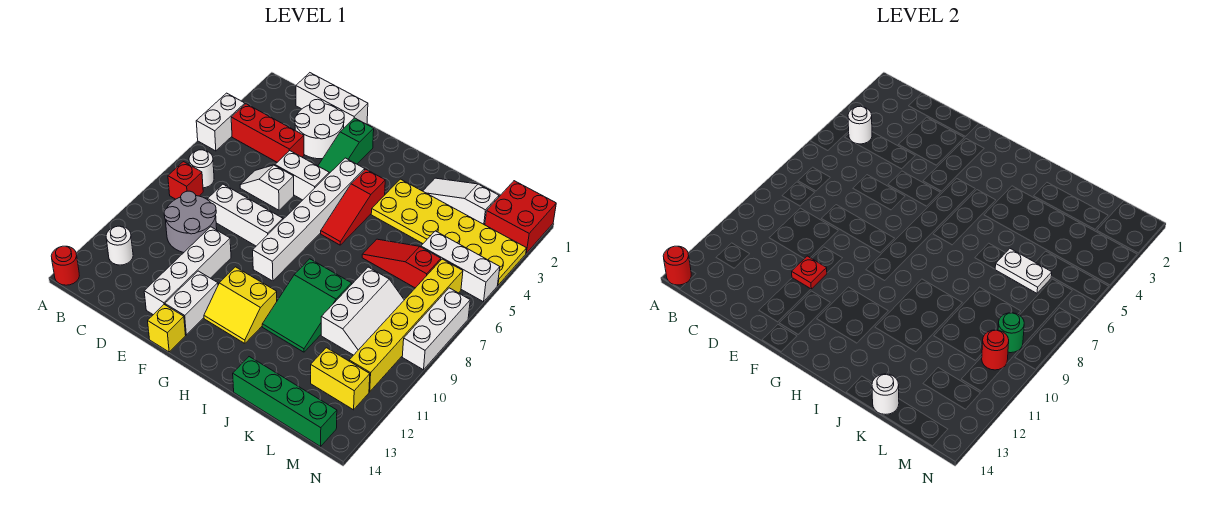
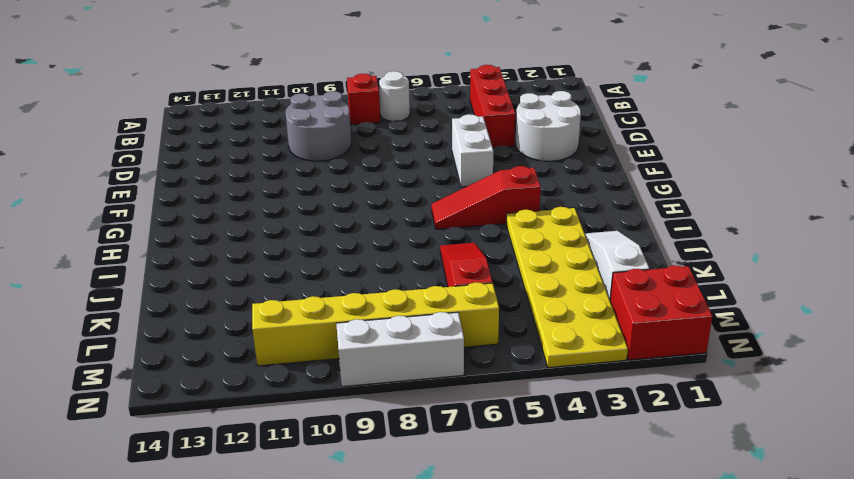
none -> white brick A4:A5 level 1
none -> red round brick A14 level 1
none -> white round brick B12 level 1
none -> white brick C1:E1 level 1

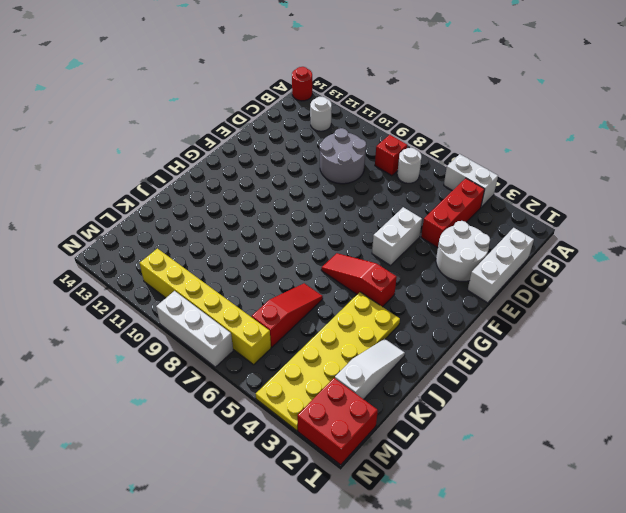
none -> white slope D6:E6 level 1 top E
none -> white brick D8:F8 level 1
none -> white brick E10:E13 level 1
none -> green slope F2:F4 level 1 top 2

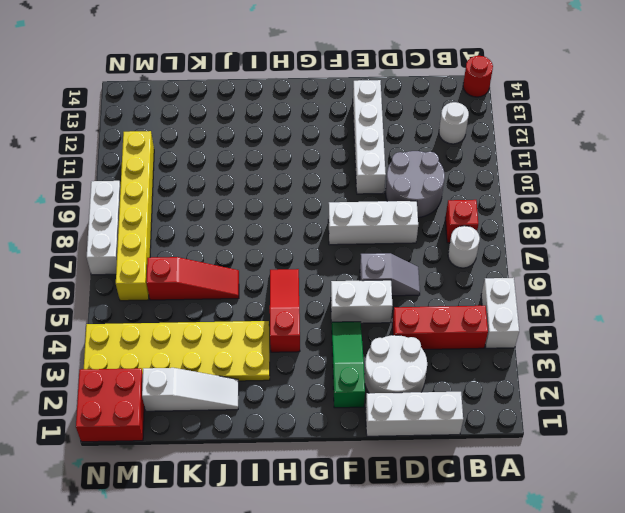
grey slope D6:E6 level 1 top E -> white slope D6:E6 level 1 top E
none -> white brick F12:F13 level 1
none -> yellow brick F14 level 1
none -> white brick G4:G9 level 1
none -> yellow slope G11:H12 level 1 top 11

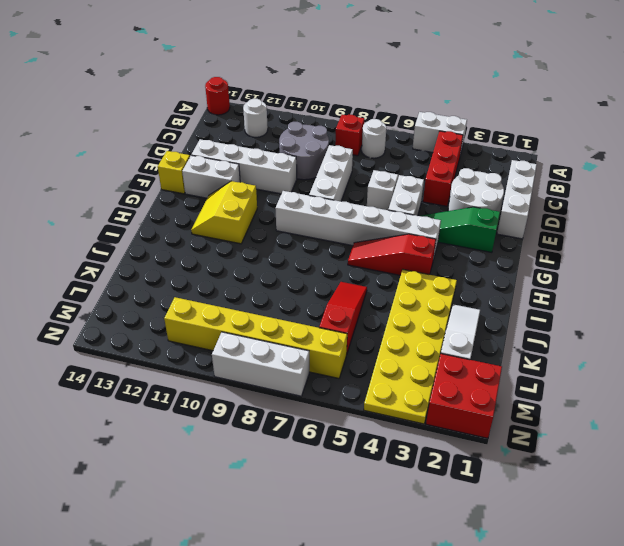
none -> green slope I9:J11 level 1 top 9
none -> green brick J14:M14 level 1
none -> white slope K8:L10 level 1 top K
none -> white brick L5:N5 level 1

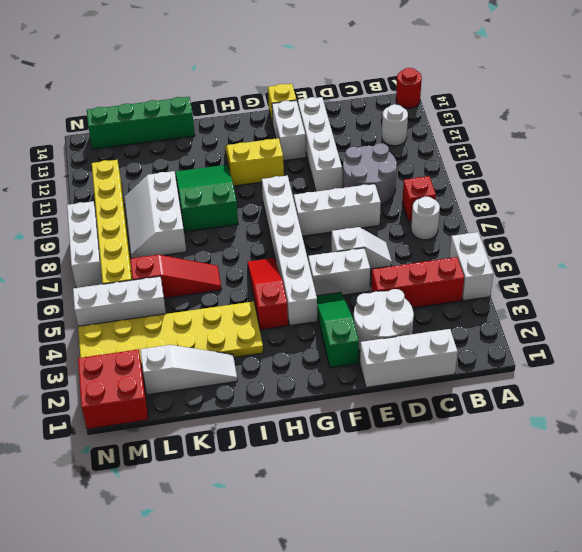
none -> yellow brick L12:M12 level 1
none -> red round brick A14 level 2
none -> white round brick B4 level 2
none -> red plate E11 level 2

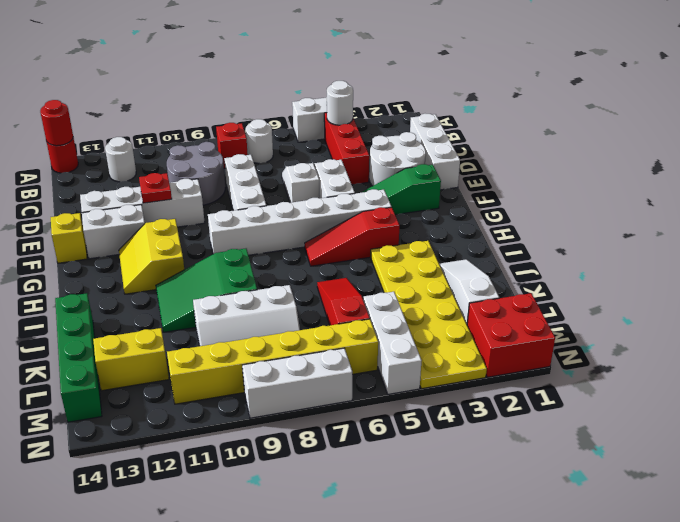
yellow brick L12:L13 level 1 -> yellow brick L12:M12 level 1
none -> white plate K6:L6 level 2
none -> white round brick K14 level 2
none -> green round brick M9 level 2
none -> red round brick M10 level 2

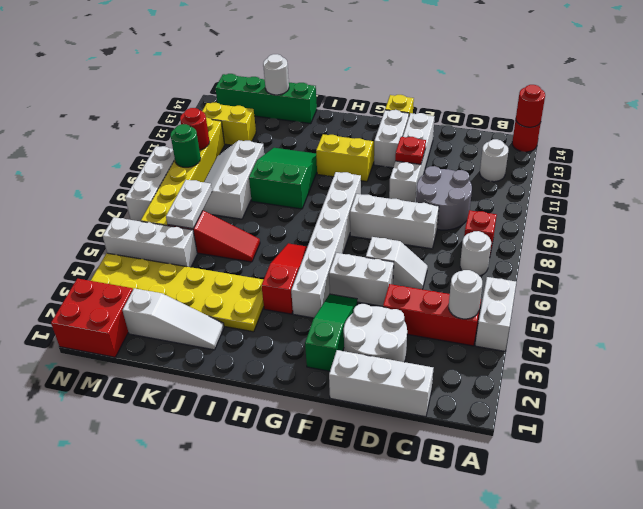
white plate L6:L7 level 2 -> white plate K6:L6 level 2

